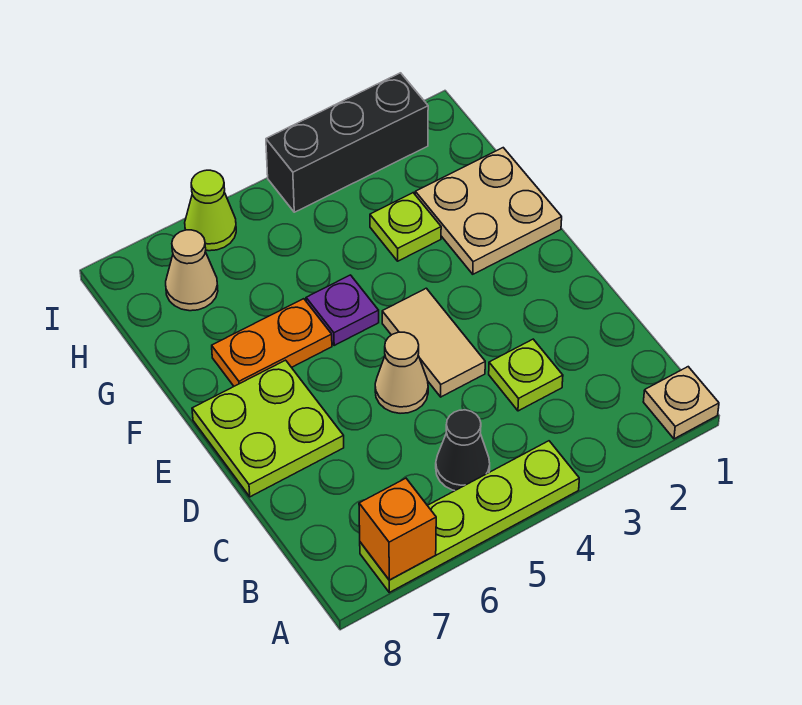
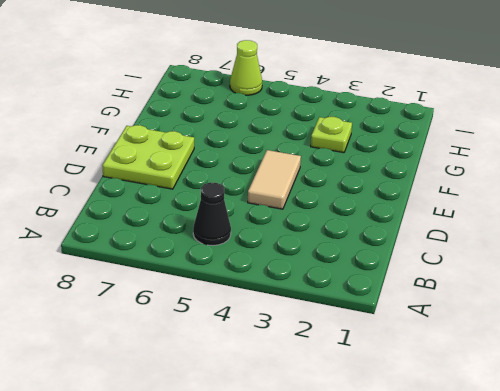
none -> tan plate A1 level 1
none -> lime plate A4:A7 level 1
none -> lime plate C3 level 1

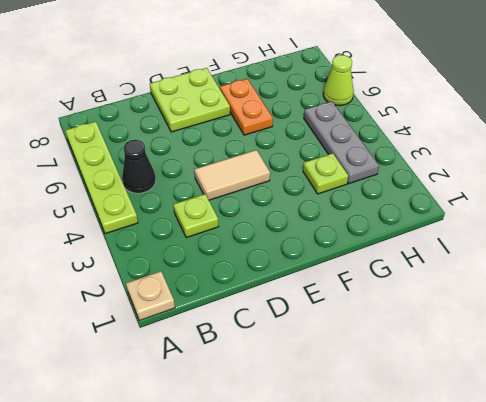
grey plate H3:H5 level 1 -> none
none -> tan cone D5 level 1
none -> tan plate F1:G2 level 1
none -> purple plate F5 level 1

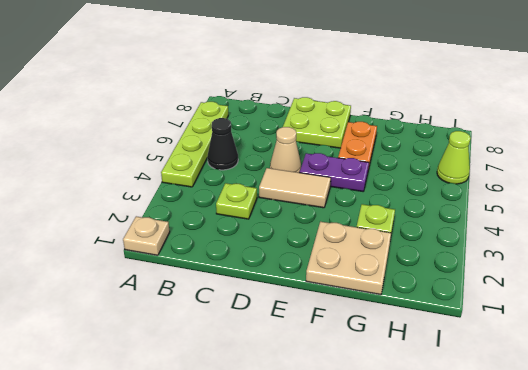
purple plate E5:F5 level 1 -> purple plate F5 level 1
none -> tan cone H7 level 1
none -> black brick I2:I4 level 1
none -> orange brick A7 level 2

